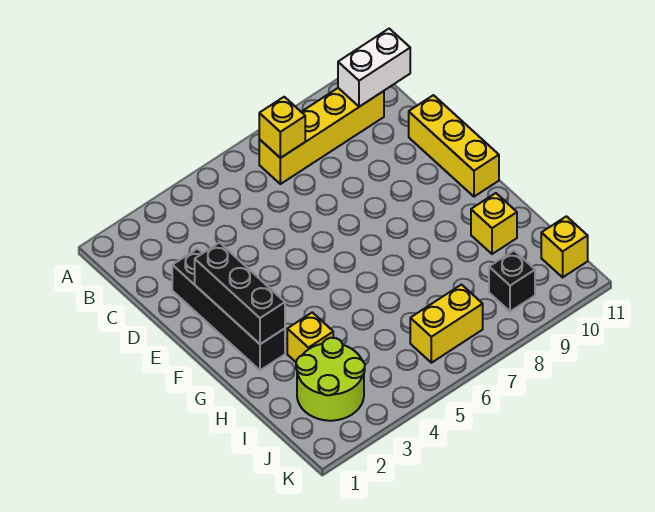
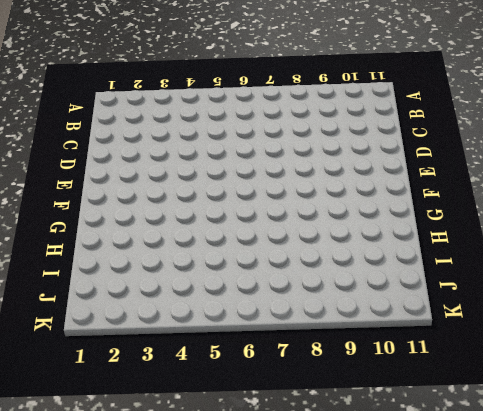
none -> yellow brick B7:B10 level 1
none -> black brick D2:G2 level 1
none -> yellow brick D11:F11 level 1

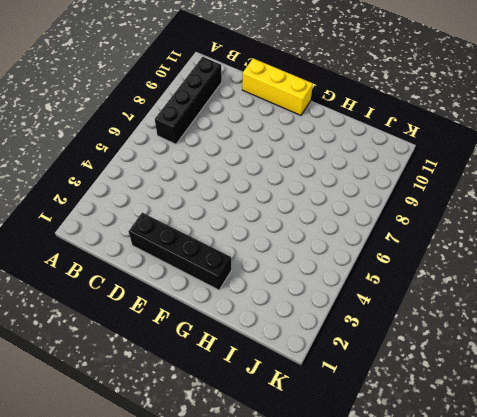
black brick B7:B10 level 1 -> yellow brick B7:B10 level 1
none -> yellow brick H3 level 1
none -> yellow brick H10 level 1
none -> lime round brick I2:J3 level 1

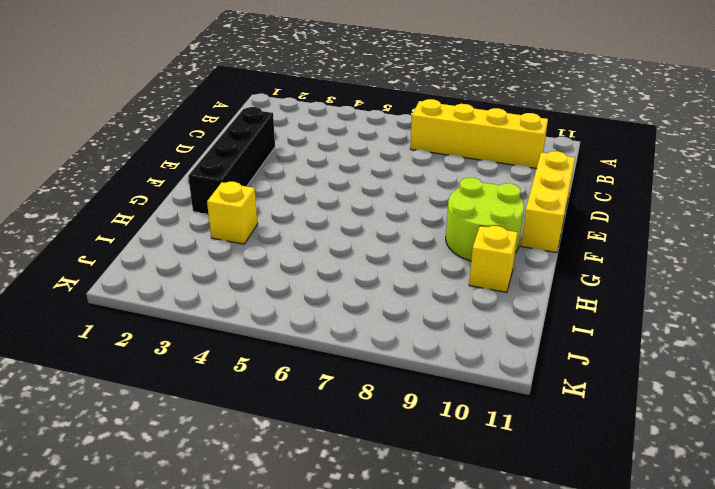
lime round brick F9:G10 level 1 -> lime round brick I2:J3 level 1
none -> yellow brick J6:J7 level 1
none -> black brick J9 level 1
none -> yellow brick J11 level 1

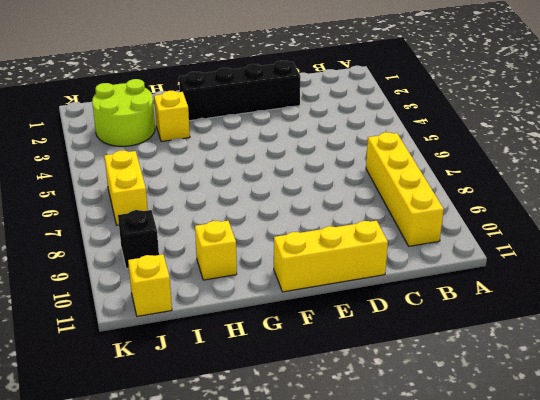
none -> yellow brick B7 level 2
none -> white brick B10:B11 level 2
none -> black brick E2:G2 level 2

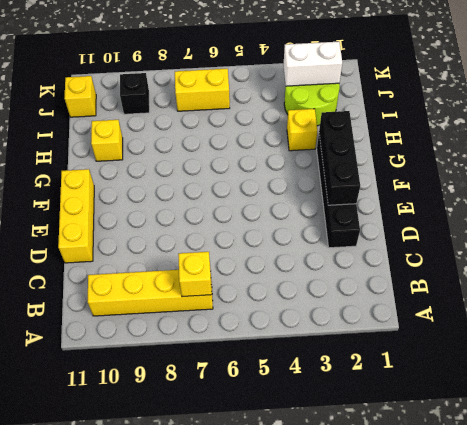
white brick J2:J3 level 2 -> white brick B10:B11 level 2

